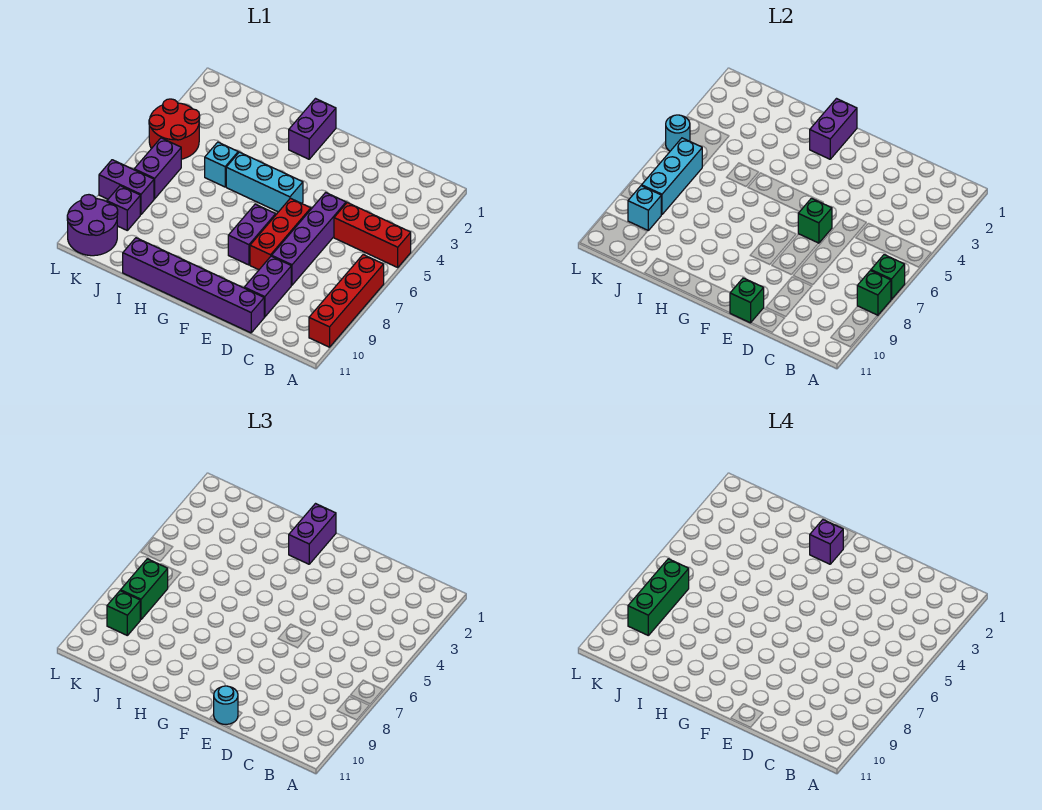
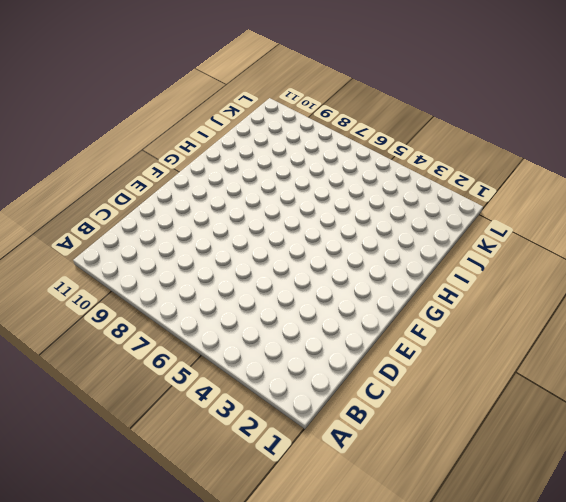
none -> red brick A5:C5 level 1
none -> red brick A7:A10 level 1
none -> purple brick D5:D8 level 1

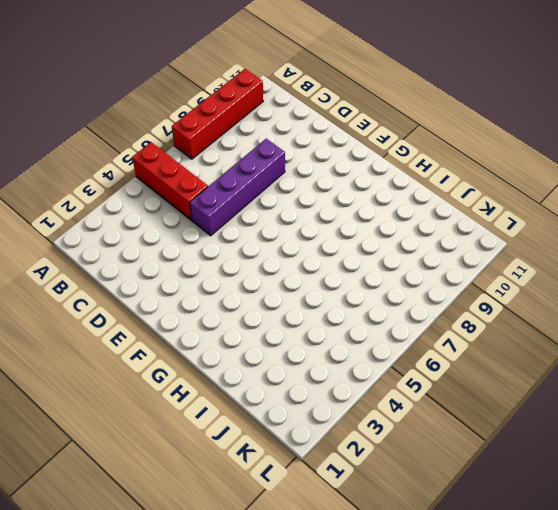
none -> purple brick D9:D10 level 1
none -> purple brick D11:I11 level 1
none -> red brick E6:E8 level 1

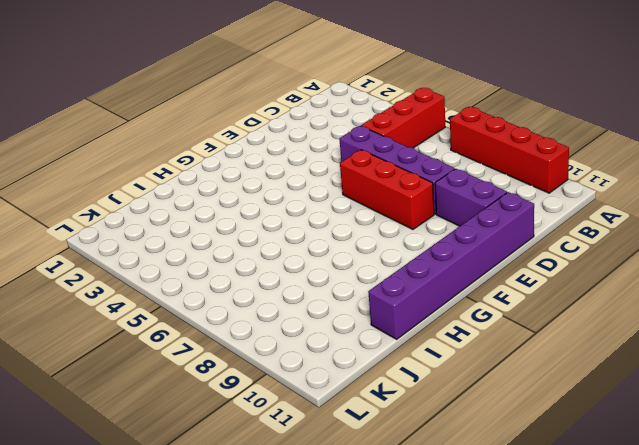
none -> cyan brick F5:H5 level 1
none -> purple brick F7:F8 level 1
none -> purple brick G1:G2 level 1

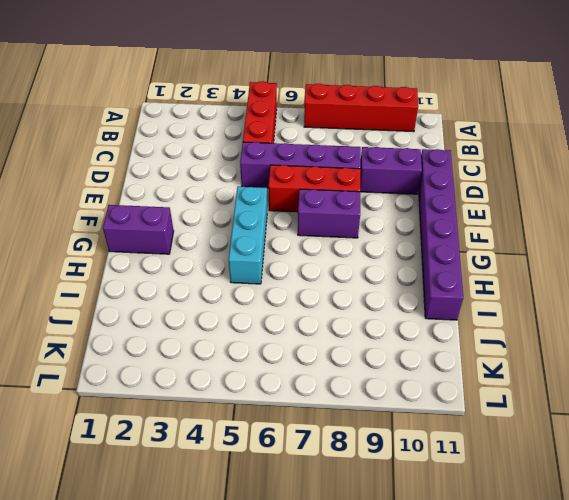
none -> cyan brick I5 level 1
none -> red round brick K4:L5 level 1
none -> purple brick K6:K7 level 1

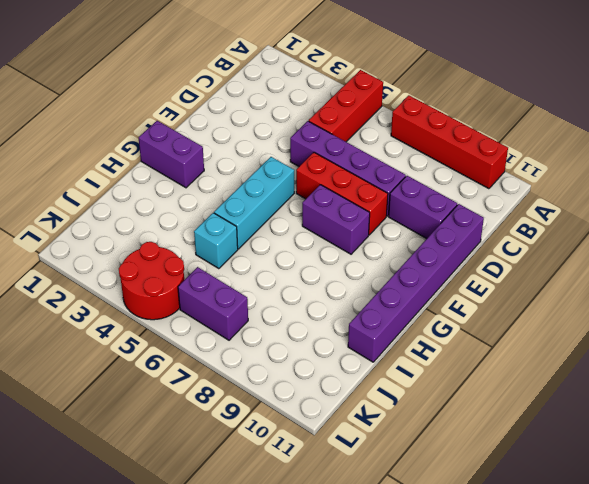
none -> purple brick K8:L8 level 1
none -> purple brick K9 level 1
none -> purple round brick K10:L11 level 1

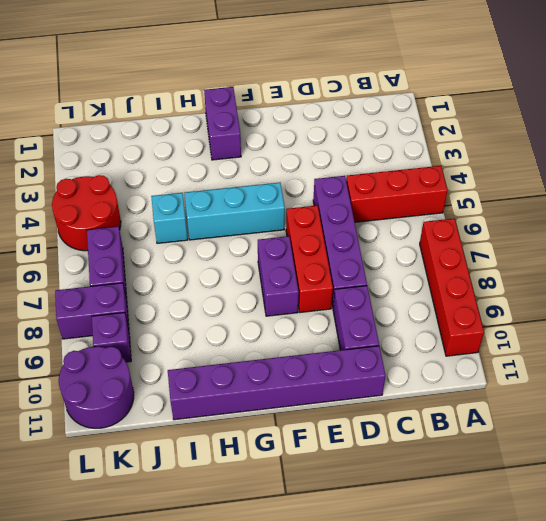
none -> green brick A7 level 2
none -> green brick A8 level 2
none -> green brick E6 level 2

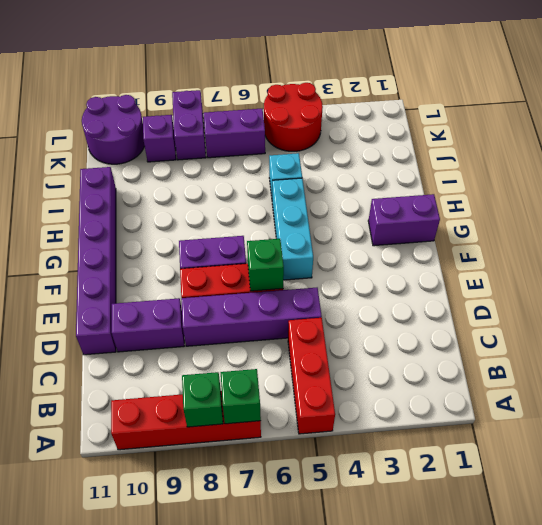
none -> green brick E11 level 2
none -> purple brick G1:G2 level 2
none -> cyan brick K6:K8 level 2

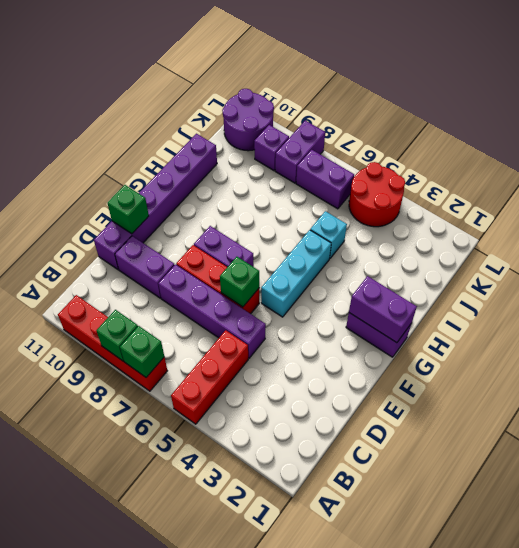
none -> cyan brick K6:K8 level 2
none -> cyan brick K9 level 2
none -> cyan round brick L5 level 2

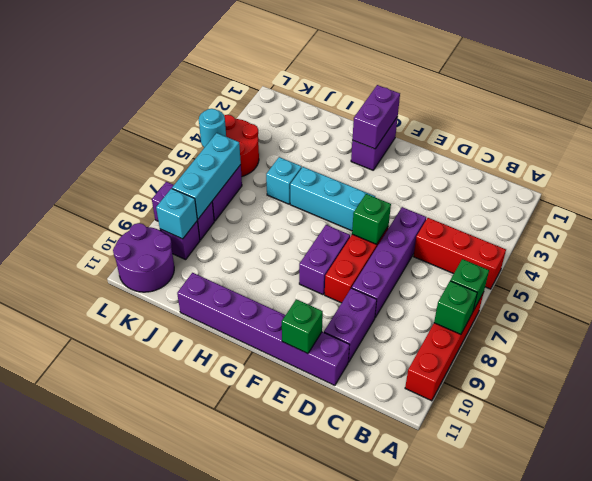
none -> cyan round brick E11 level 3
none -> purple brick G1:G2 level 3
none -> green brick K7:K8 level 3

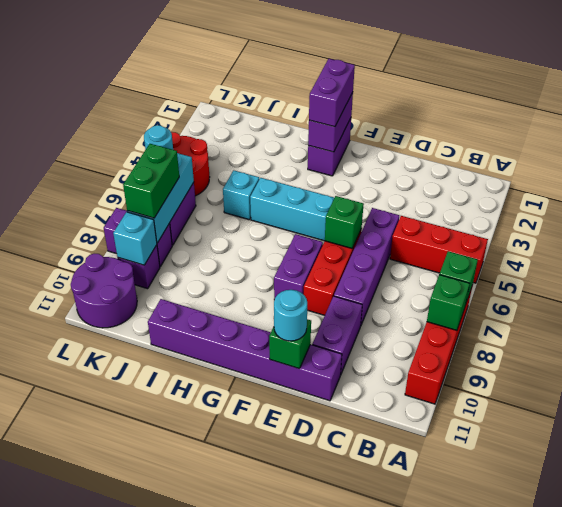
none -> green brick K9 level 3
none -> purple brick G2 level 4
none -> green brick K7:K9 level 4

